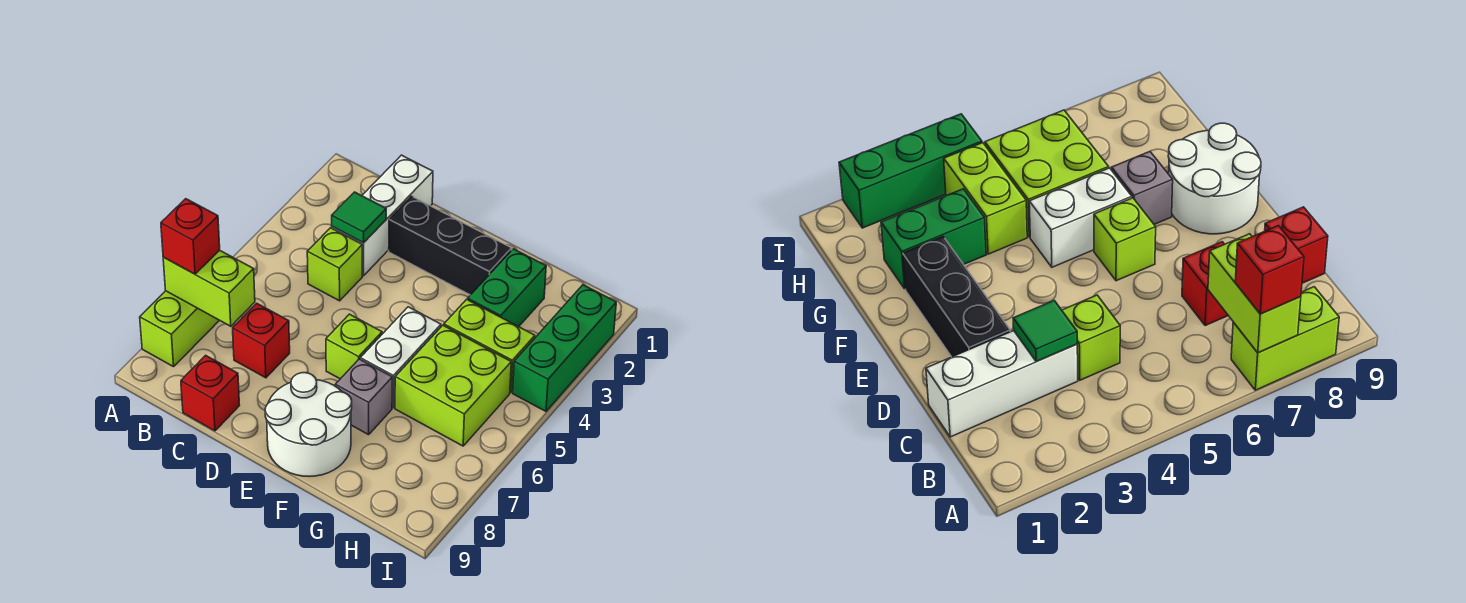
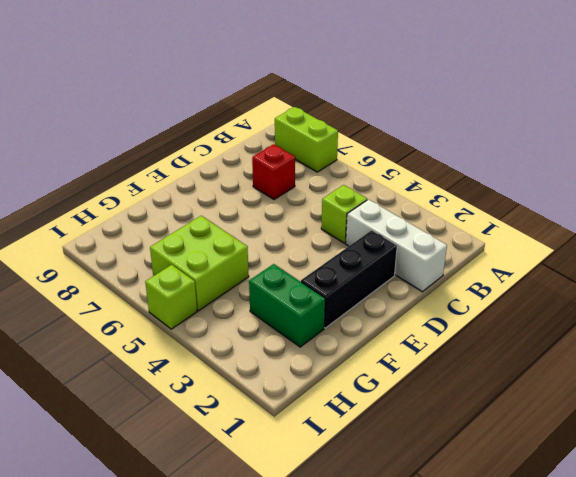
lime brick I5 level 1 -> lime brick E6 level 1
none -> red brick C9 level 1
none -> white round brick E8:F9 level 1
none -> white brick F5:F6 level 1

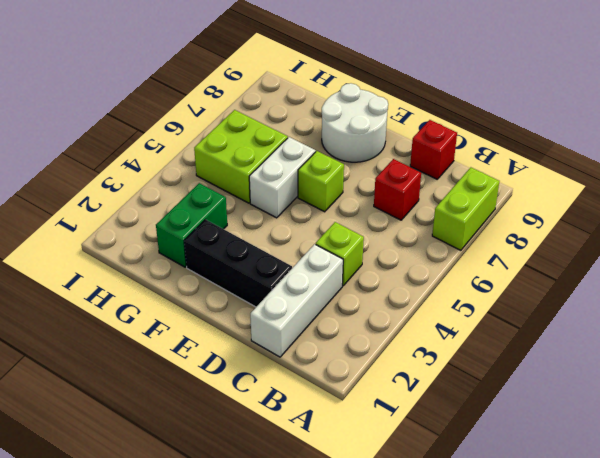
none -> grey brick F7 level 1
none -> lime brick G4:H4 level 1
none -> green brick I2:I4 level 1

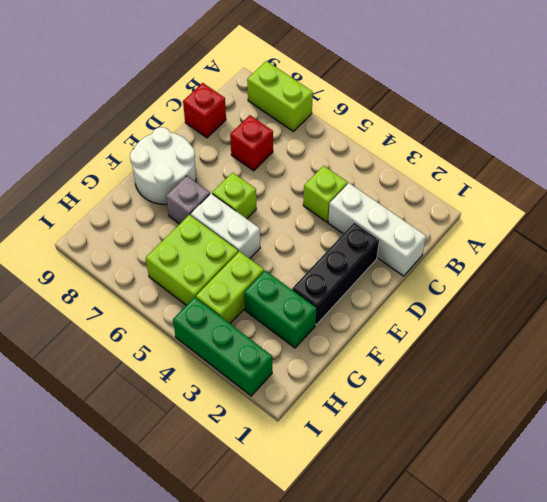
none -> lime brick A7:B7 level 2
none -> green tile C3 level 2
none -> red brick A7 level 3

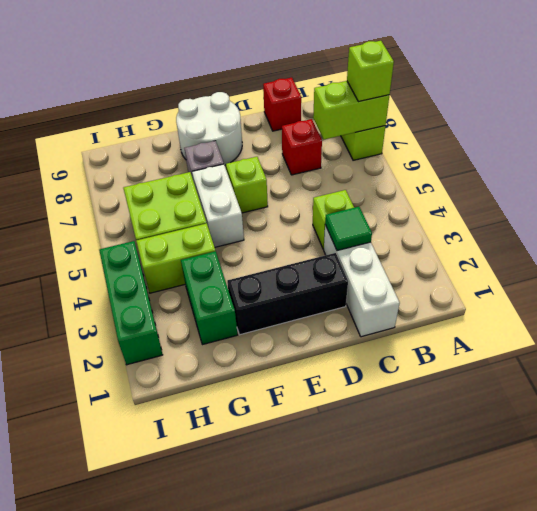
lime brick A7 level 3 -> red brick A7 level 3

